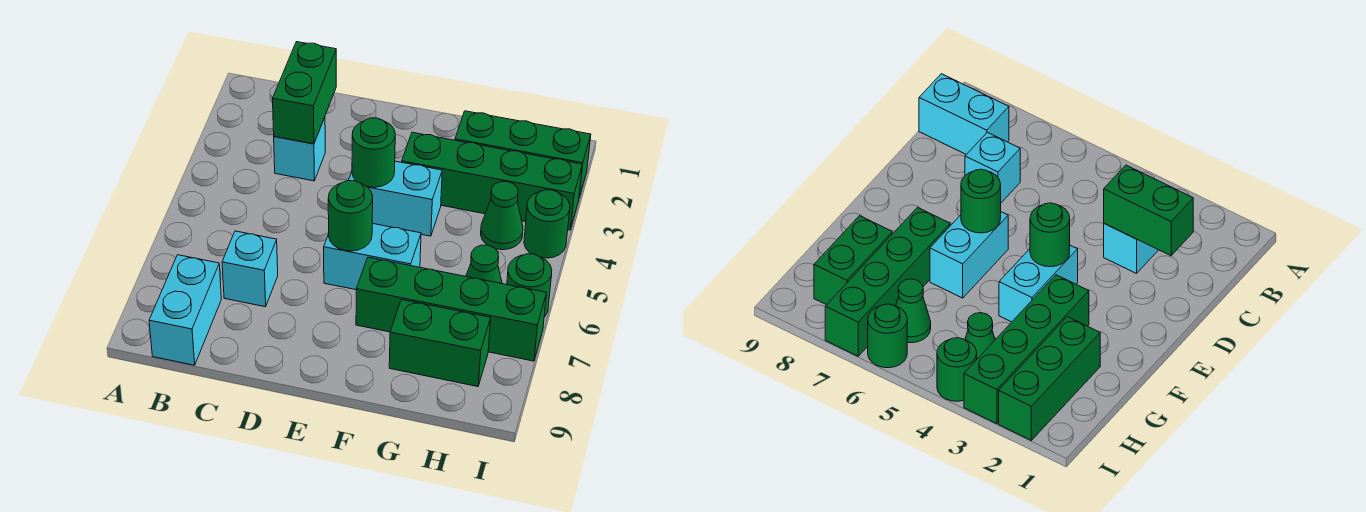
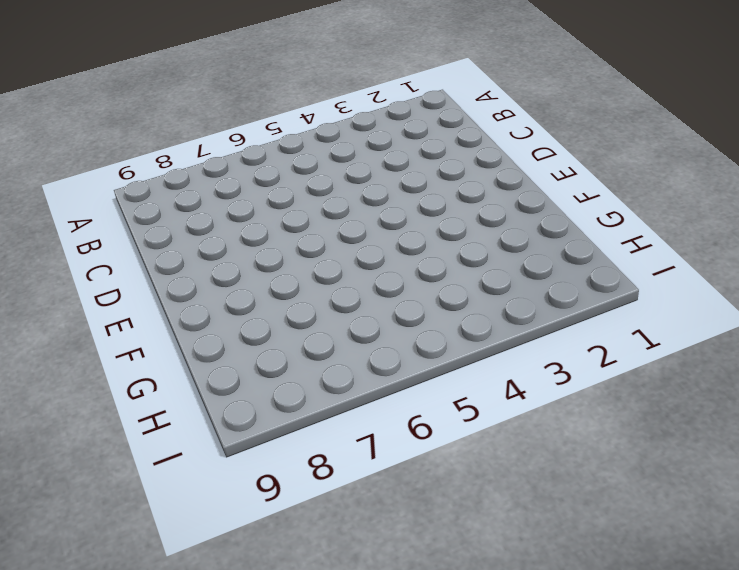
none -> cyan brick B8:B9 level 1
none -> cyan brick C3 level 1
none -> cyan brick C7 level 1

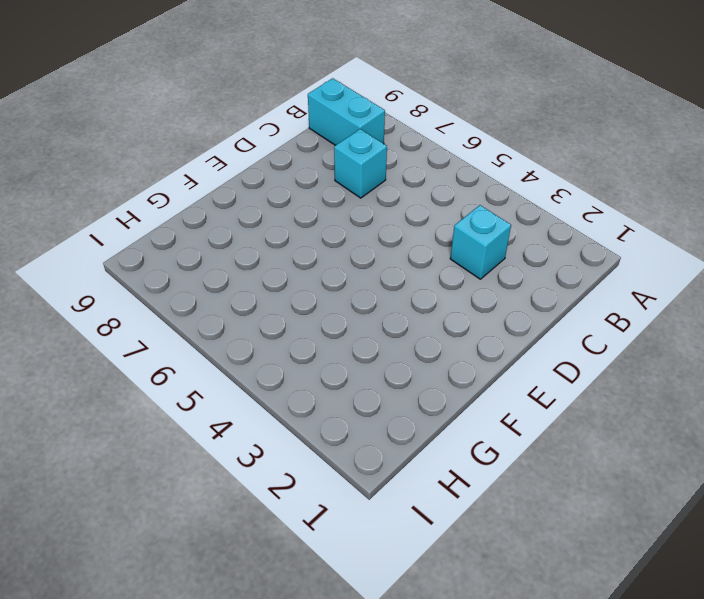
none -> cyan brick E4:F4 level 1
none -> cyan brick E6:F6 level 1
none -> green brick F3:I3 level 1

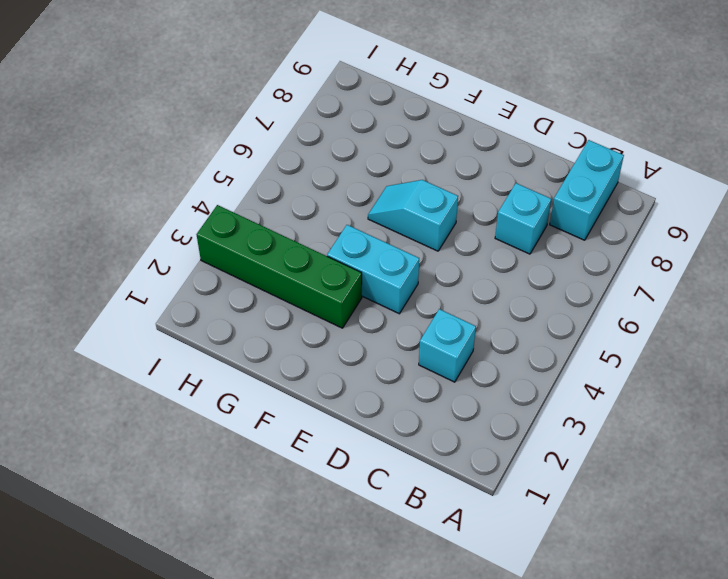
cyan slope E6:F6 level 1 top E -> cyan brick E6:F6 level 1
none -> green brick F7:I7 level 1
none -> green brick G2:I2 level 1
none -> green brick G8:H8 level 1

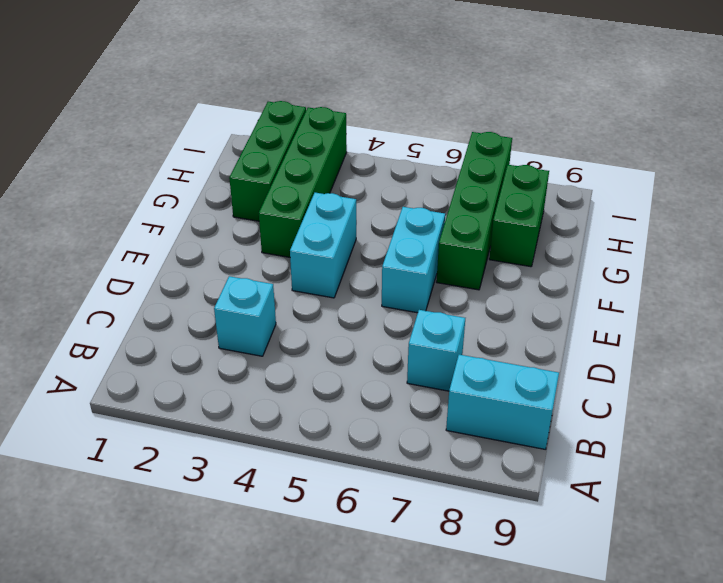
none -> green cone H4 level 1
none -> green cone H6 level 1
none -> green round brick I4 level 1

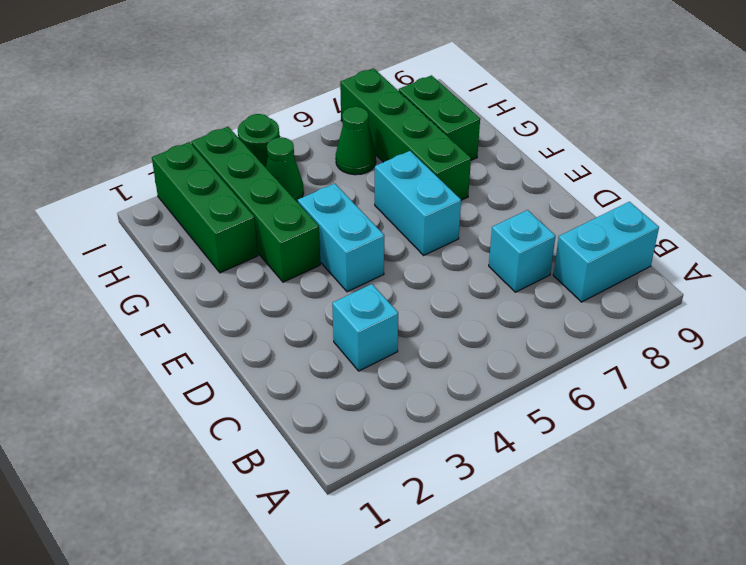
none -> green round brick I6 level 1
none -> green brick C2:C3 level 2
none -> green round brick E4 level 2

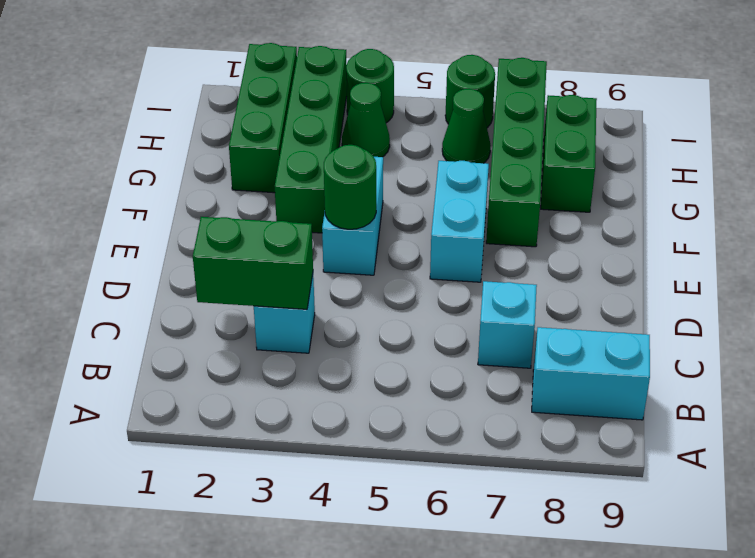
none -> green round brick E6 level 2

